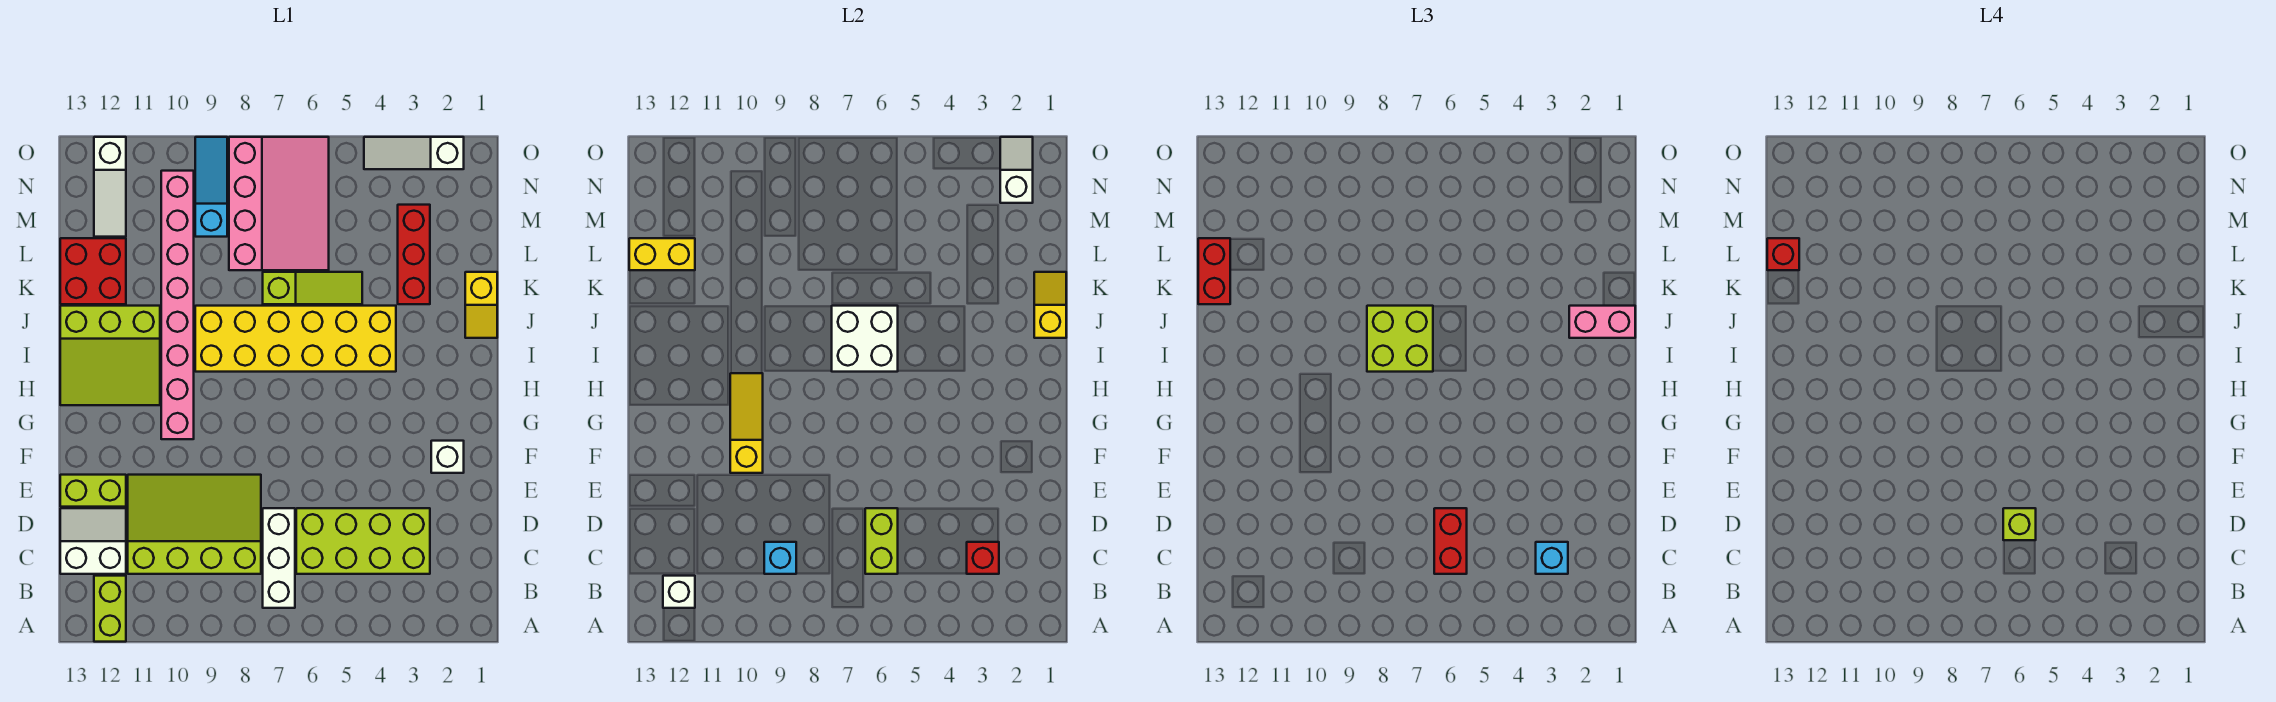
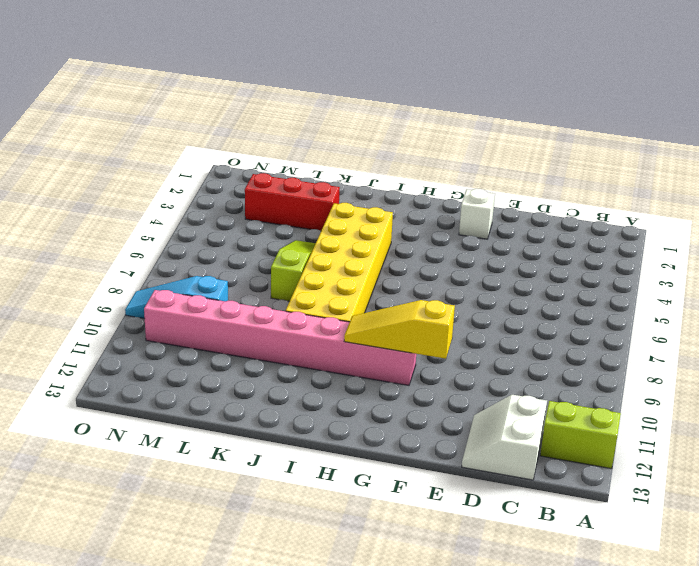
none -> white brick B7:D7 level 1
none -> lime brick C3:D6 level 1
none -> lime slope C8:E11 level 1 top C
none -> lime brick E12:E13 level 1

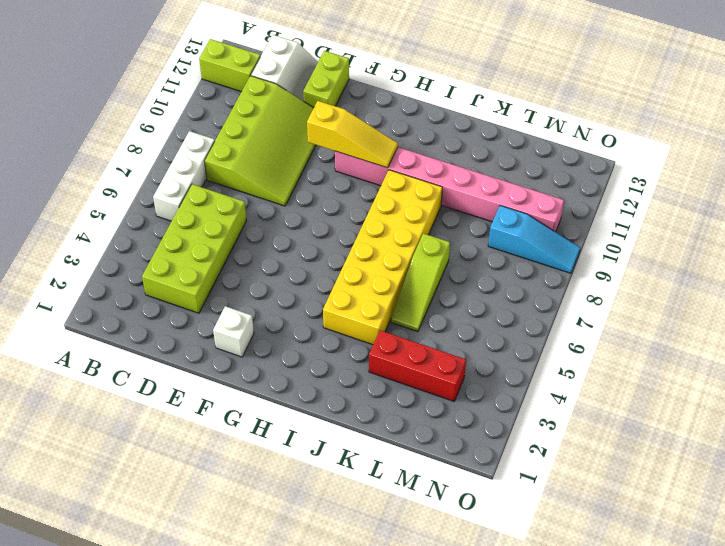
white brick B6:B8 level 1 -> white brick B7:D7 level 1
none -> lime slope H11:J13 level 1 top J
none -> yellow slope J1:K1 level 1 top K
none -> red brick K12:L13 level 1
none -> pink slope L6:O8 level 1 top 8

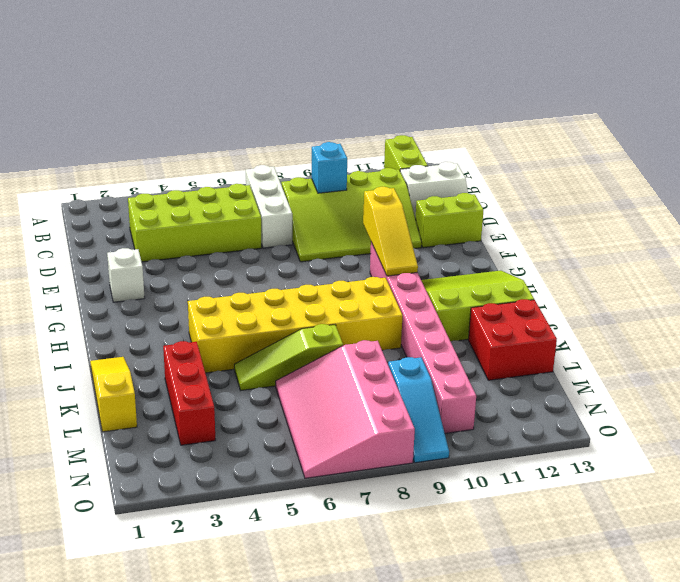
yellow slope J1:L1 level 1 top L -> yellow slope J1:K1 level 1 top K
none -> white slope M12:O12 level 1 top O
none -> white slope O2:O4 level 1 top 2
none -> white brick B12 level 2
none -> red brick C3 level 2

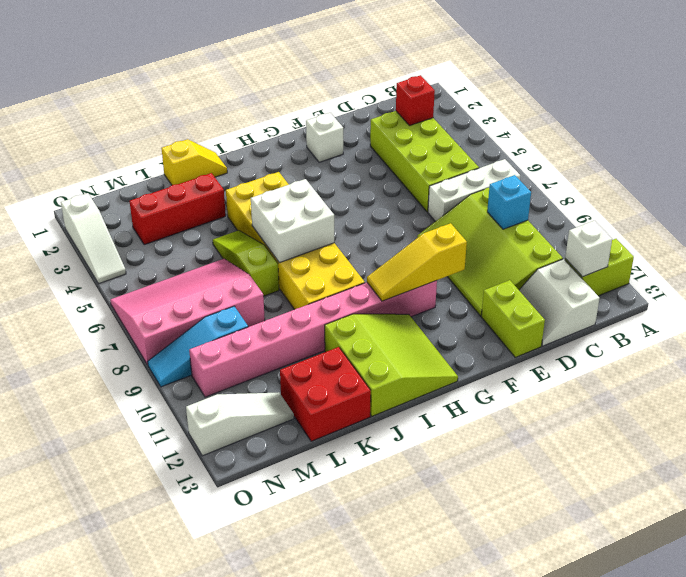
none -> lime brick C6:D6 level 2
none -> yellow slope J1:K1 level 2 top J
none -> yellow brick L12:L13 level 2
none -> white slope N2:O2 level 2 top N

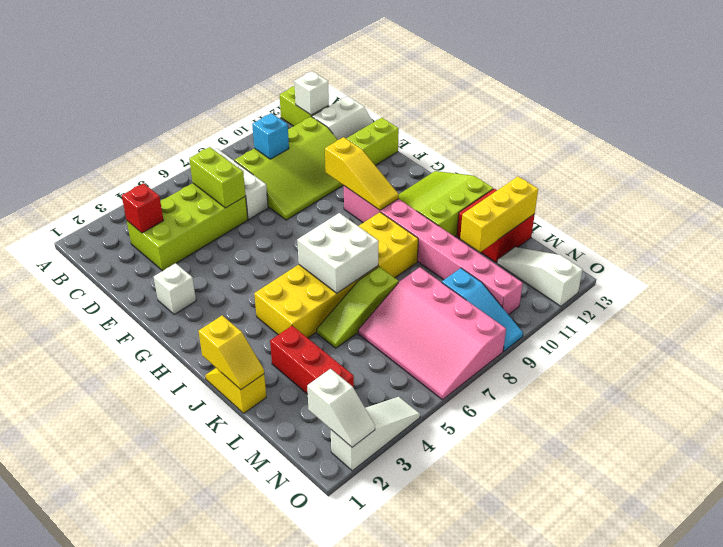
yellow brick L11:L13 level 2 -> yellow brick L12:L13 level 2
none -> cyan brick C3 level 3
none -> red brick C6:D6 level 3
none -> lime brick I7:J8 level 3
none -> pink brick J1:J2 level 3

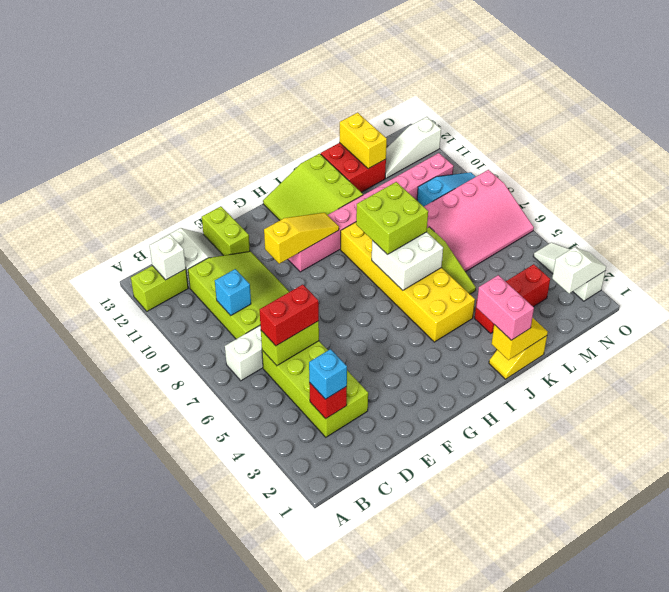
none -> white brick F2 level 1
none -> red brick K13:L13 level 3
none -> lime brick D6 level 4
none -> red brick L13 level 4

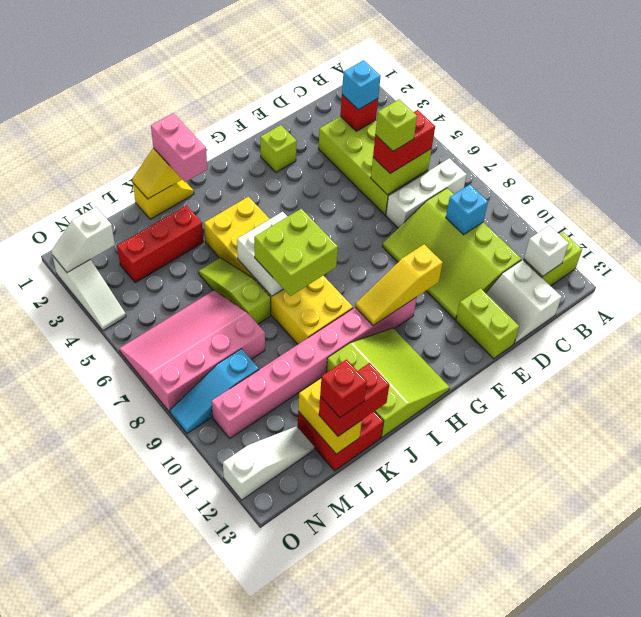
lime brick F2 level 1 -> white brick F2 level 1

